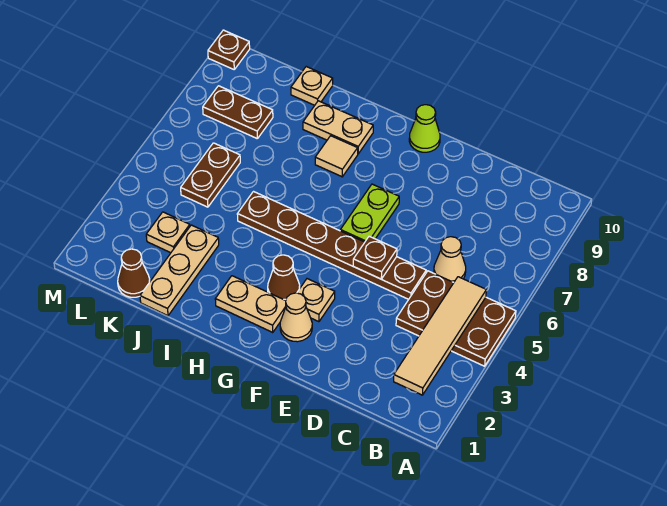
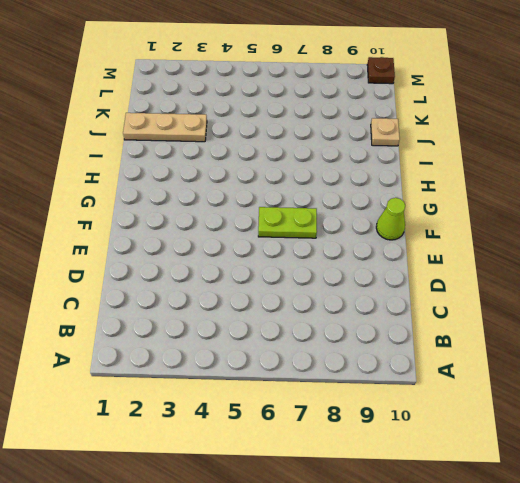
none -> brown plate A4:C5 level 1
none -> tan cone C6 level 1
none -> brown plate D5:I5 level 1

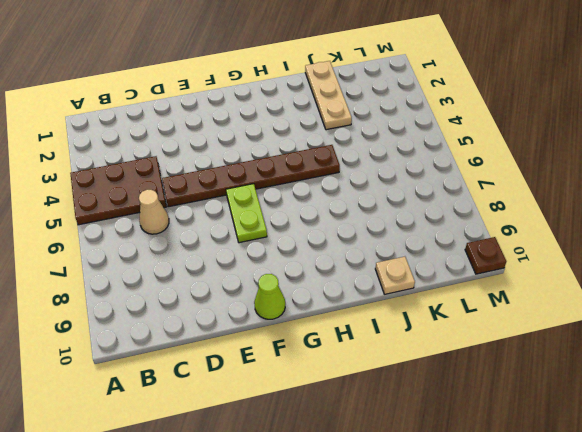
none -> tan cone F2 level 1
none -> tan plate F3 level 1
none -> tan plate G2:H2 level 1

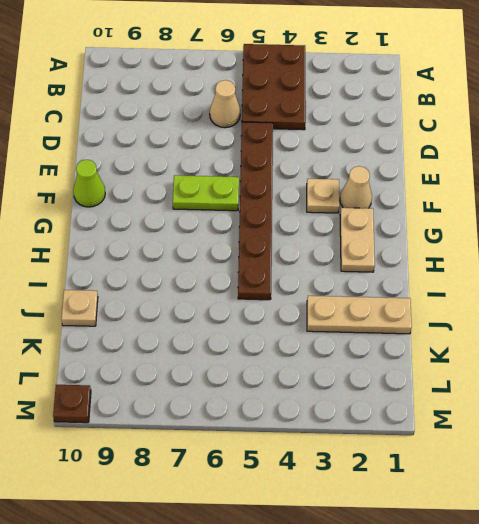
none -> brown cone G3 level 1
none -> tan tile H8 level 1
none -> tan plate H9:I9 level 1

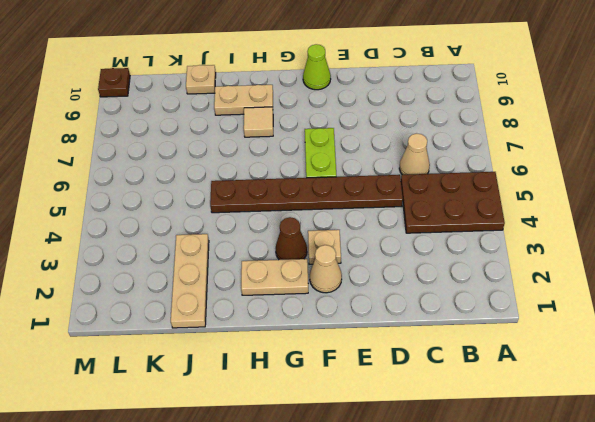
none -> brown cone K1 level 1
none -> tan plate K3 level 1
none -> brown plate K5:K6 level 1

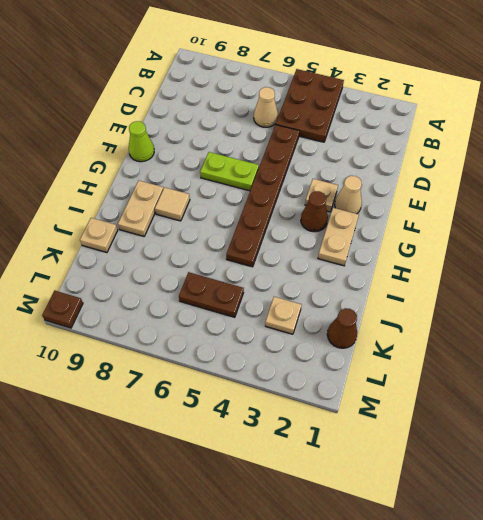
none -> tan plate J1:J3 level 1
none -> brown plate K8:L8 level 1
none -> tan tile B2:B5 level 2

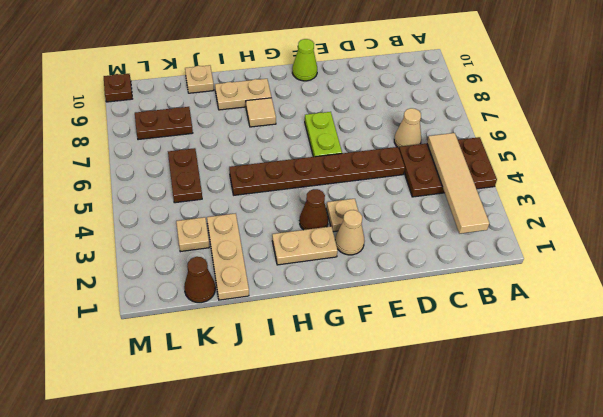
none -> brown plate E5 level 2

